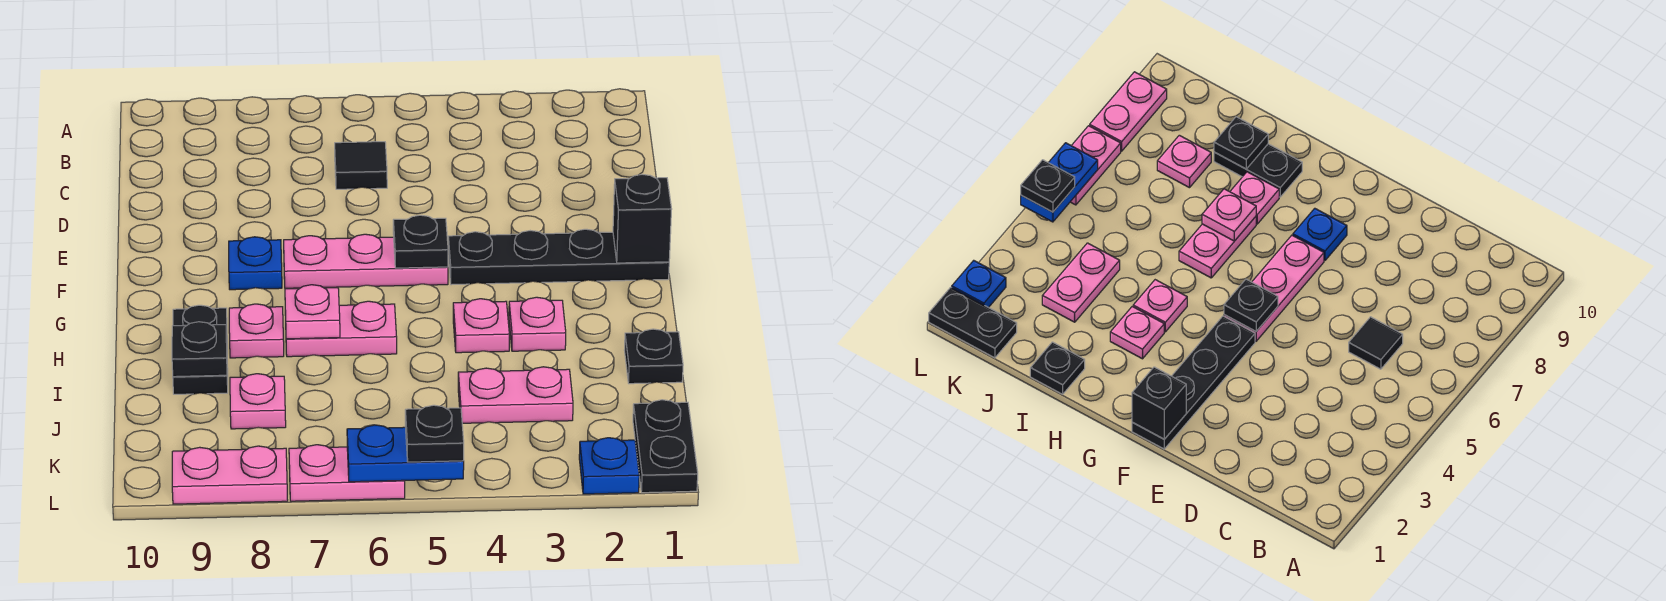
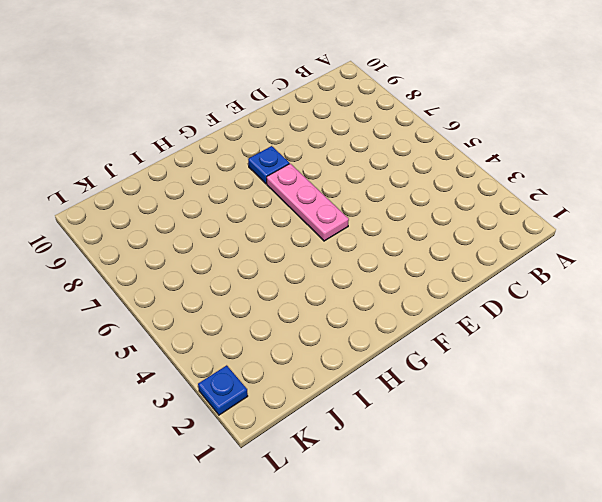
none -> black tile C6 level 1
none -> black plate F1:F4 level 1
none -> pink plate H3 level 1

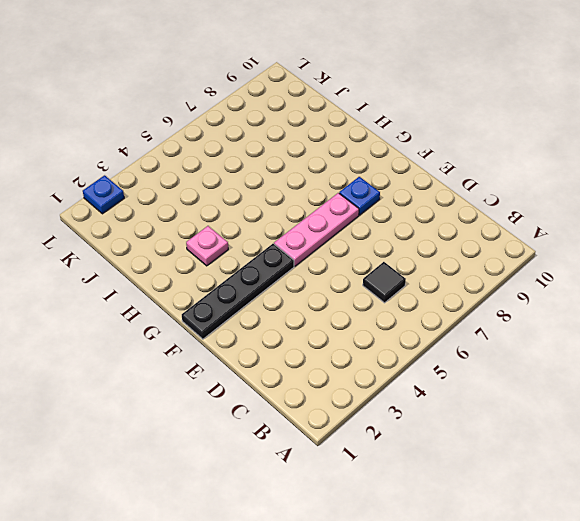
none -> pink plate H4 level 1
none -> pink plate H6:H7 level 1
none -> pink plate H8 level 1

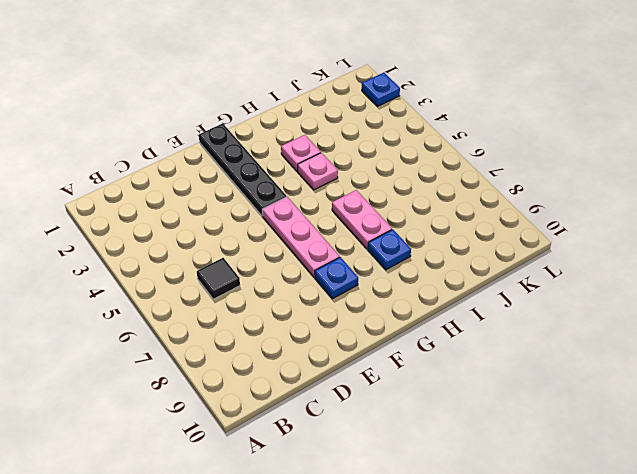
blue plate H8 level 1 -> pink plate H8 level 1
none -> black plate H9:I9 level 1
none -> black plate I1 level 1
none -> pink plate J3:J4 level 1

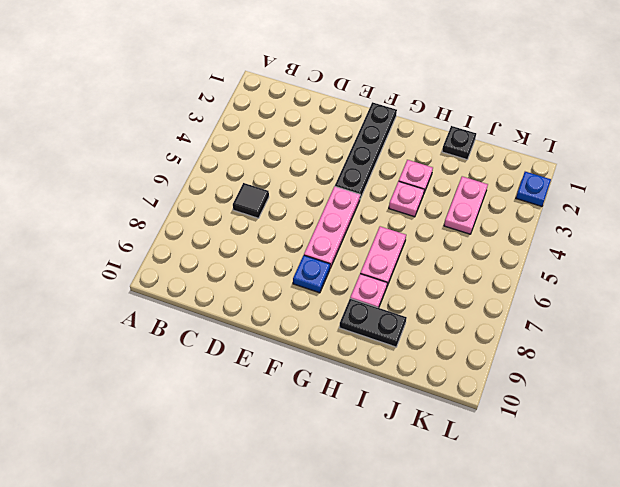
none -> pink plate J8 level 1
none -> black plate K1:L1 level 1
none -> pink plate L6:L7 level 1

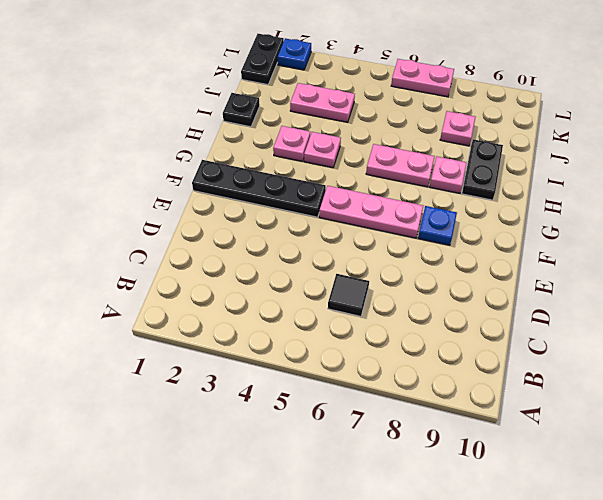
none -> pink plate L8:L9 level 1
none -> black brick F1 level 2
none -> black plate F5 level 2

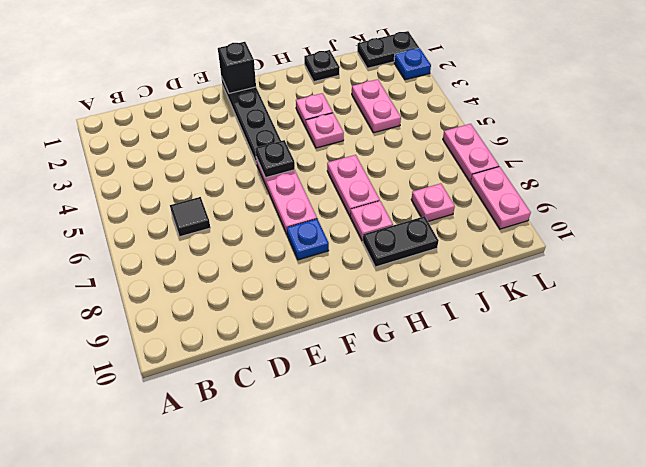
none -> pink plate H7 level 2
none -> black plate I9 level 2
none -> blue plate L5:L6 level 2

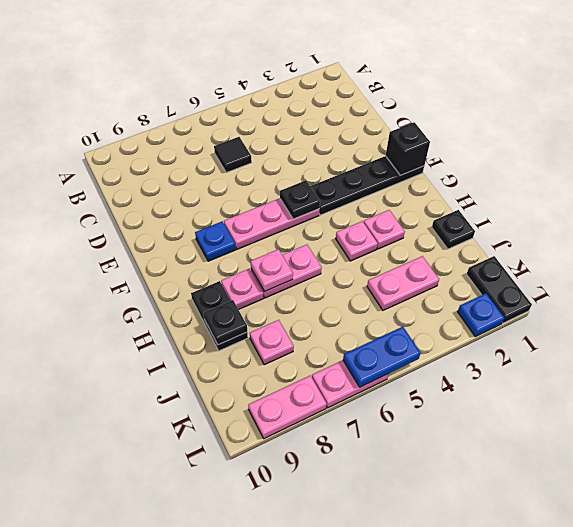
none -> black plate L5 level 3

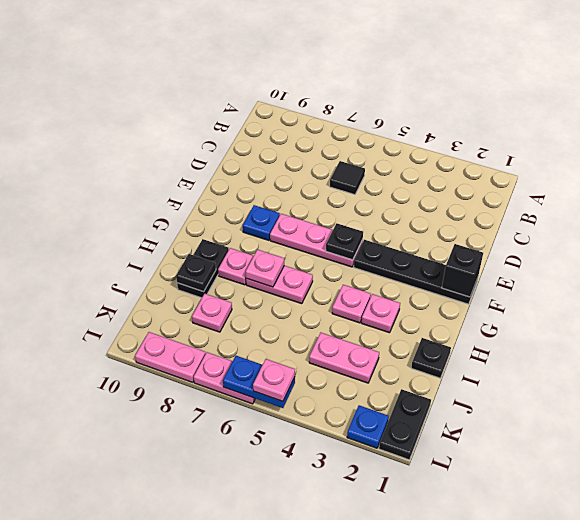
pink plate L5 level 3 -> black plate L5 level 3

